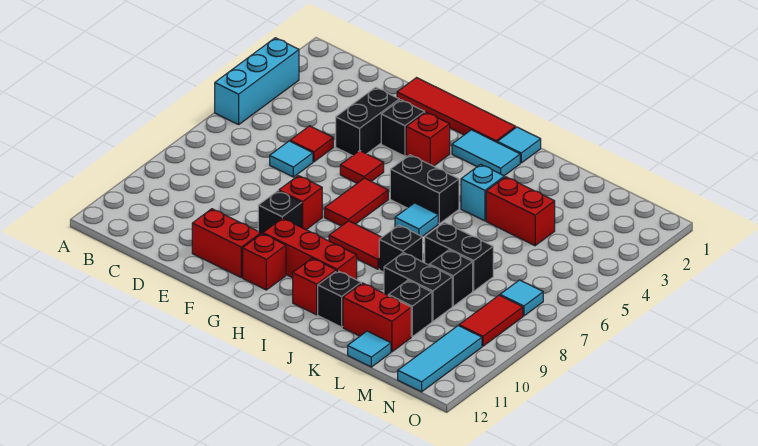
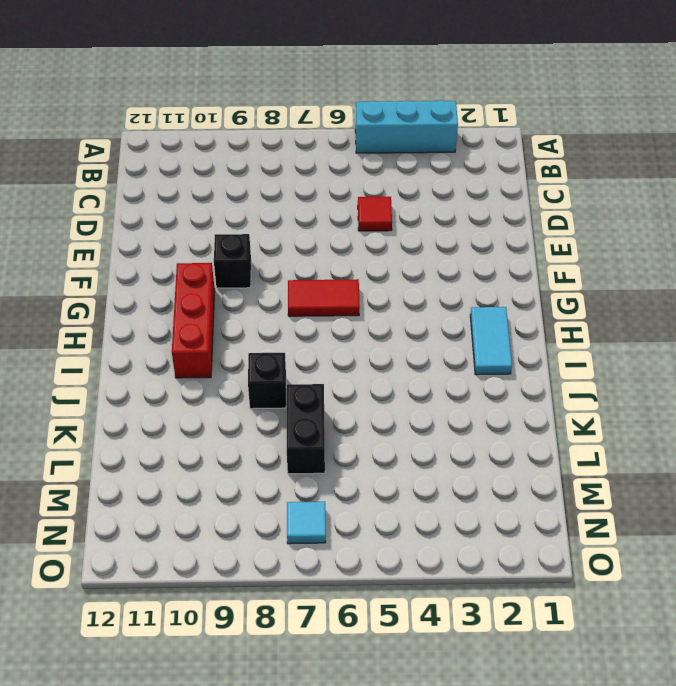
none -> cyan tile D6 level 1
none -> red tile E1:H1 level 1
none -> black brick E3:E4 level 1
none -> red brick E11:F11 level 1

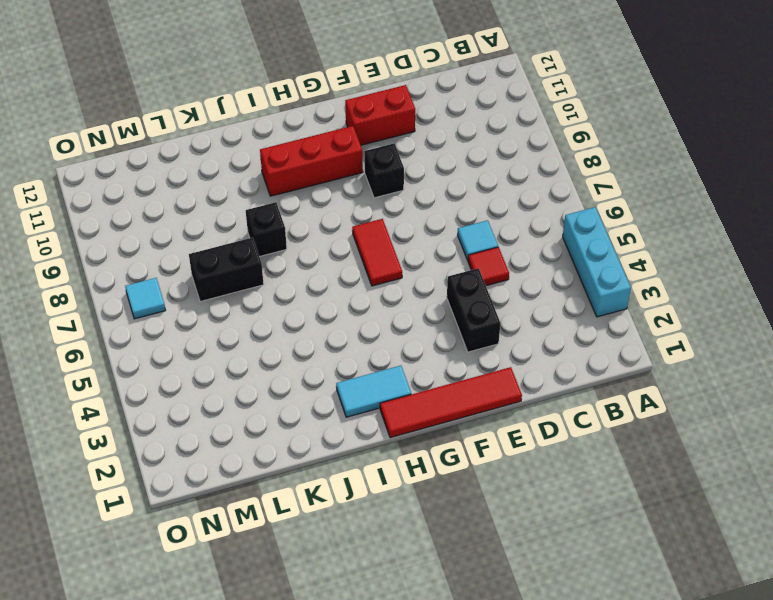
none -> black brick F3 level 1
none -> red tile F5 level 1
none -> red brick F8 level 1
none -> red brick G3 level 1

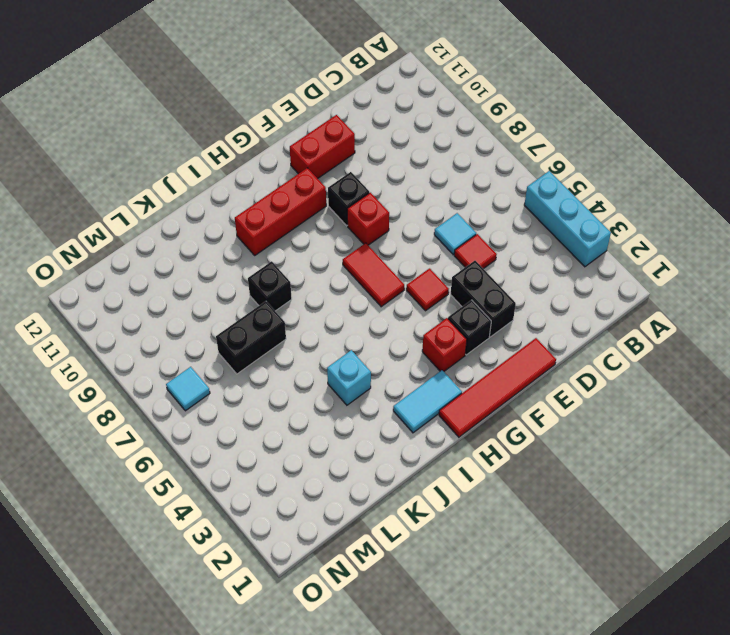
none -> red brick G11 level 1
none -> black brick H5:I5 level 1
none -> red tile H8:I8 level 1
none -> cyan tile I1 level 1

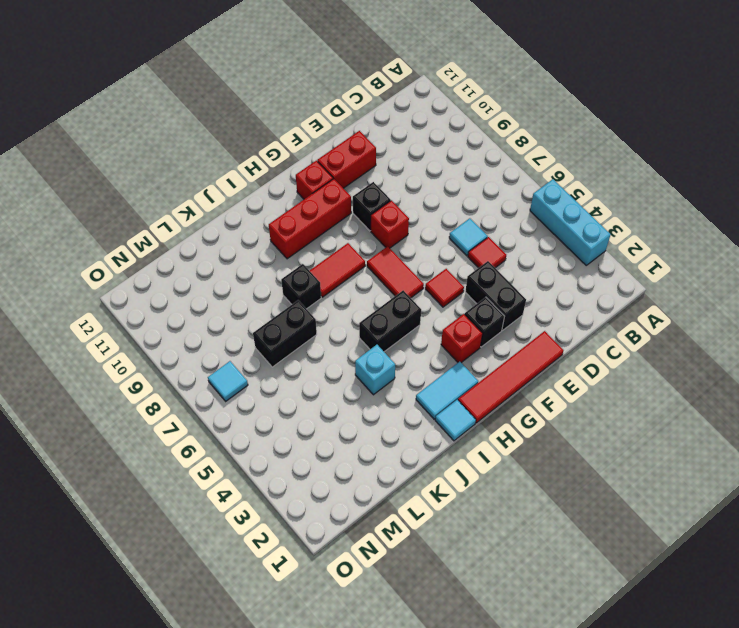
none -> cyan tile I6 level 1
none -> red brick I11 level 1
none -> black brick J11 level 1
none -> red brick K4:L4 level 1

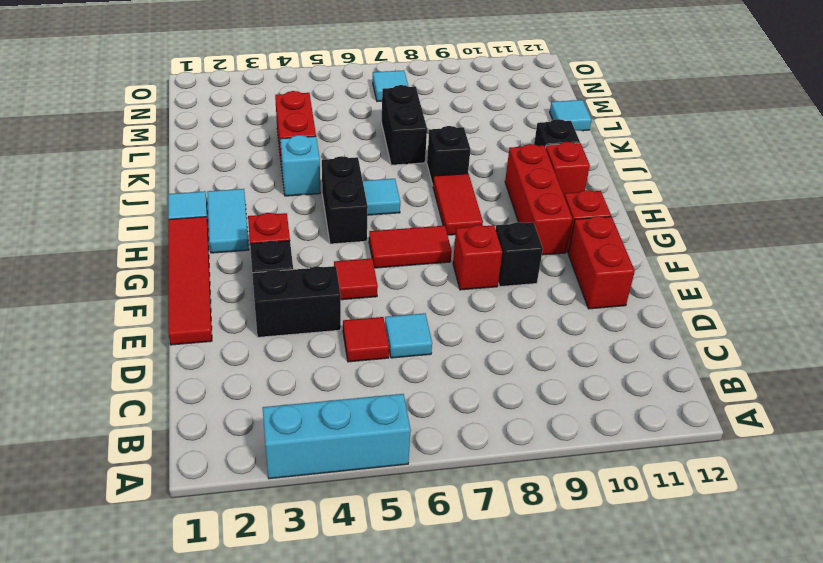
none -> black brick K9:L9 level 1
none -> red brick K11:L11 level 1
none -> black brick L8 level 1
none -> black brick L10 level 1

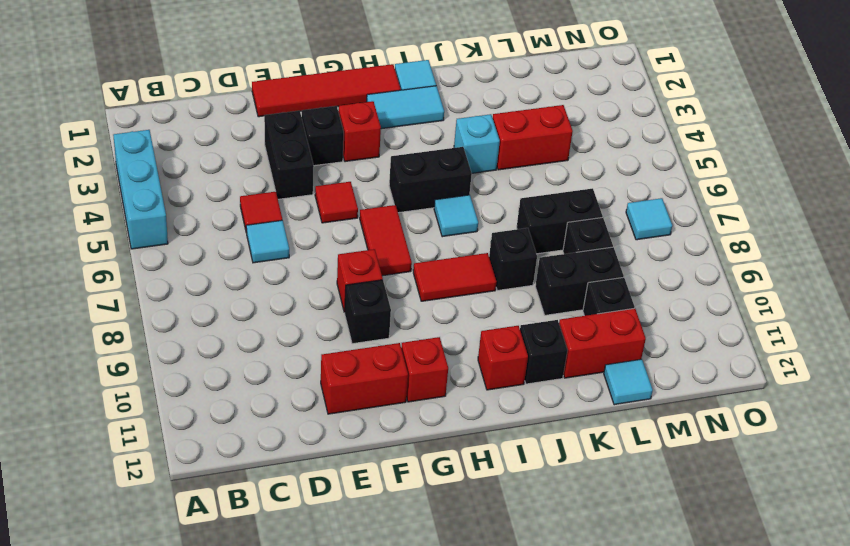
none -> red brick G10:I10 level 1
none -> red tile N8:N9 level 1
none -> cyan tile N10:N12 level 1

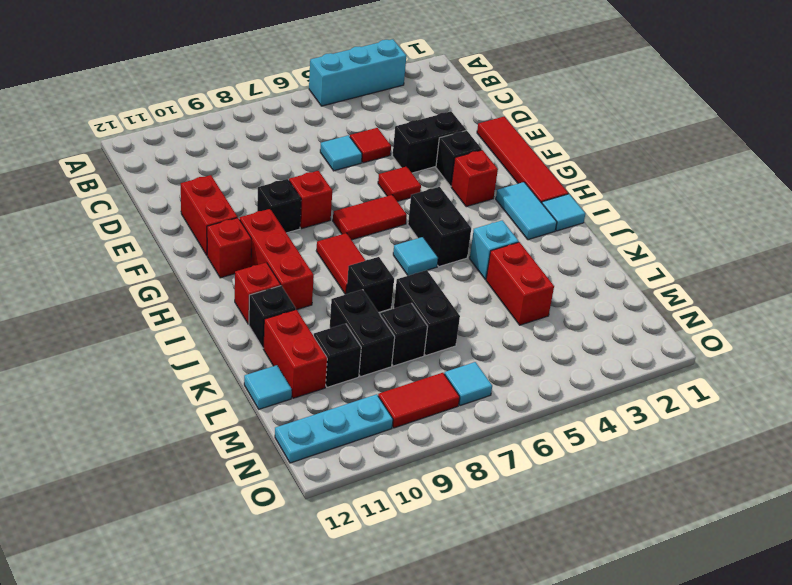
cyan plate N10:N12 level 1 -> cyan tile N10:N12 level 1

